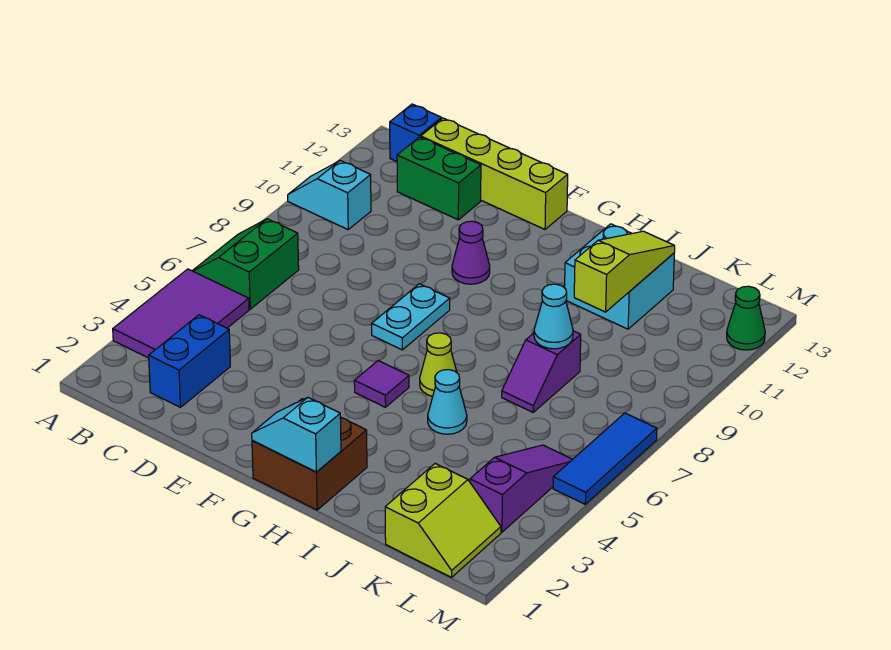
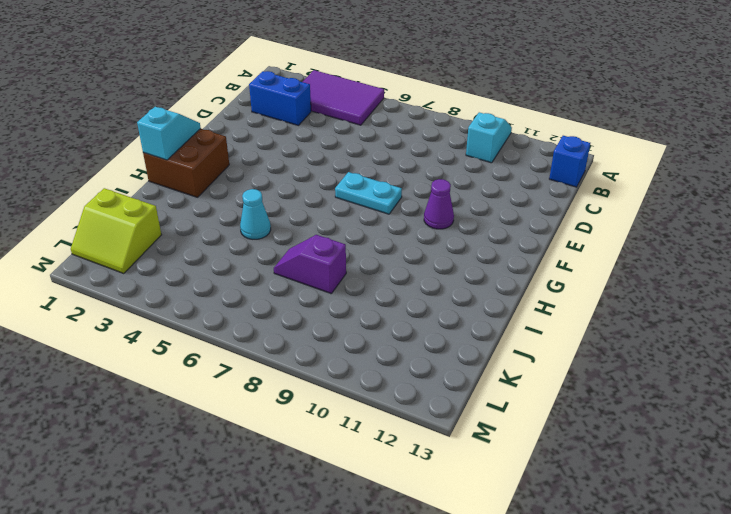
none -> green slope A6:B7 level 1 top B
none -> green brick C12:D12 level 1
none -> lime brick C13:F13 level 1

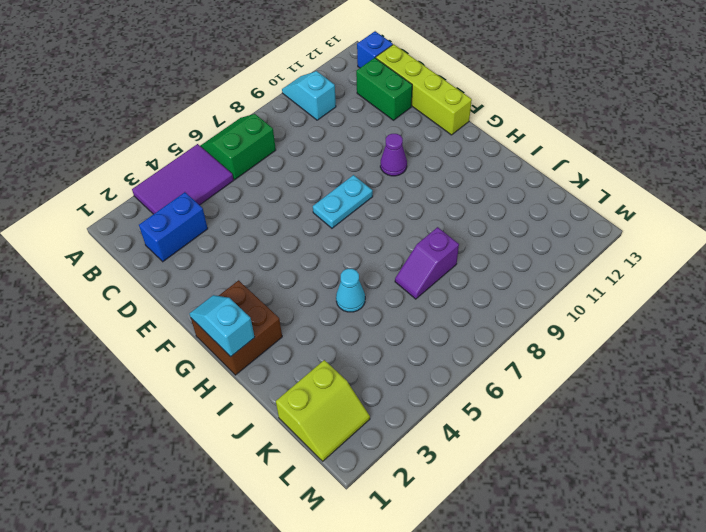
none -> purple tile G5 level 1
none -> lime cone H6 level 1
none -> cyan brick I11:J12 level 1

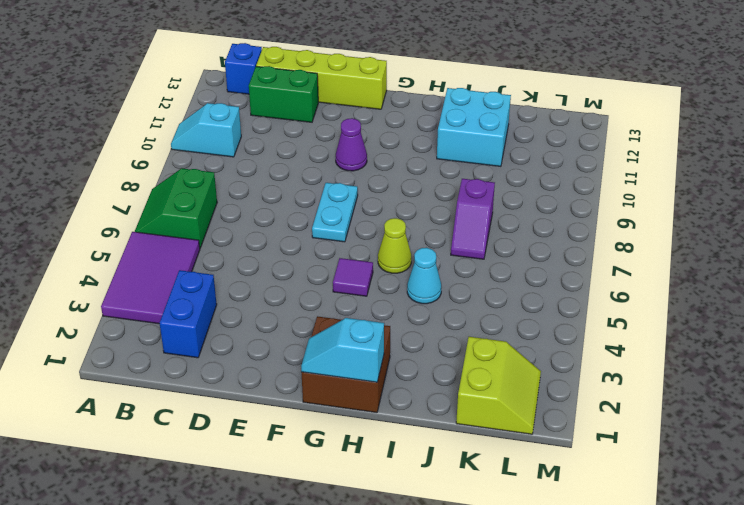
none -> purple slope L3:L5 level 1 top 3
none -> blue tile M5:M7 level 1
none -> green cone M12 level 1

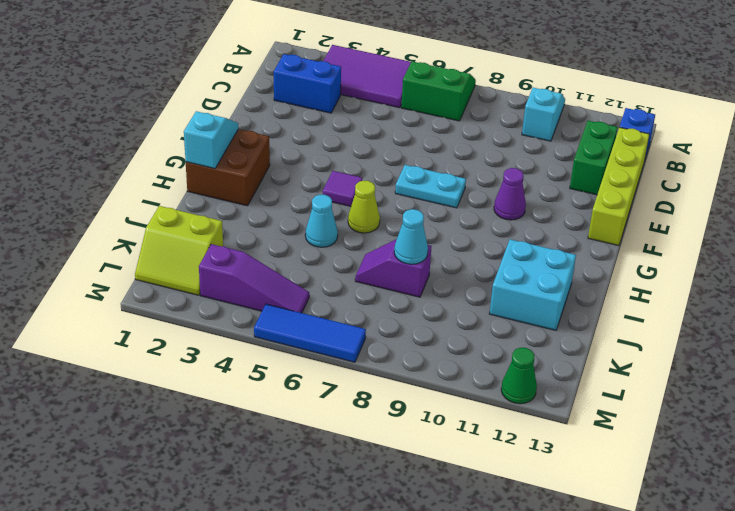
none -> lime slope J10:J12 level 2 top 10

